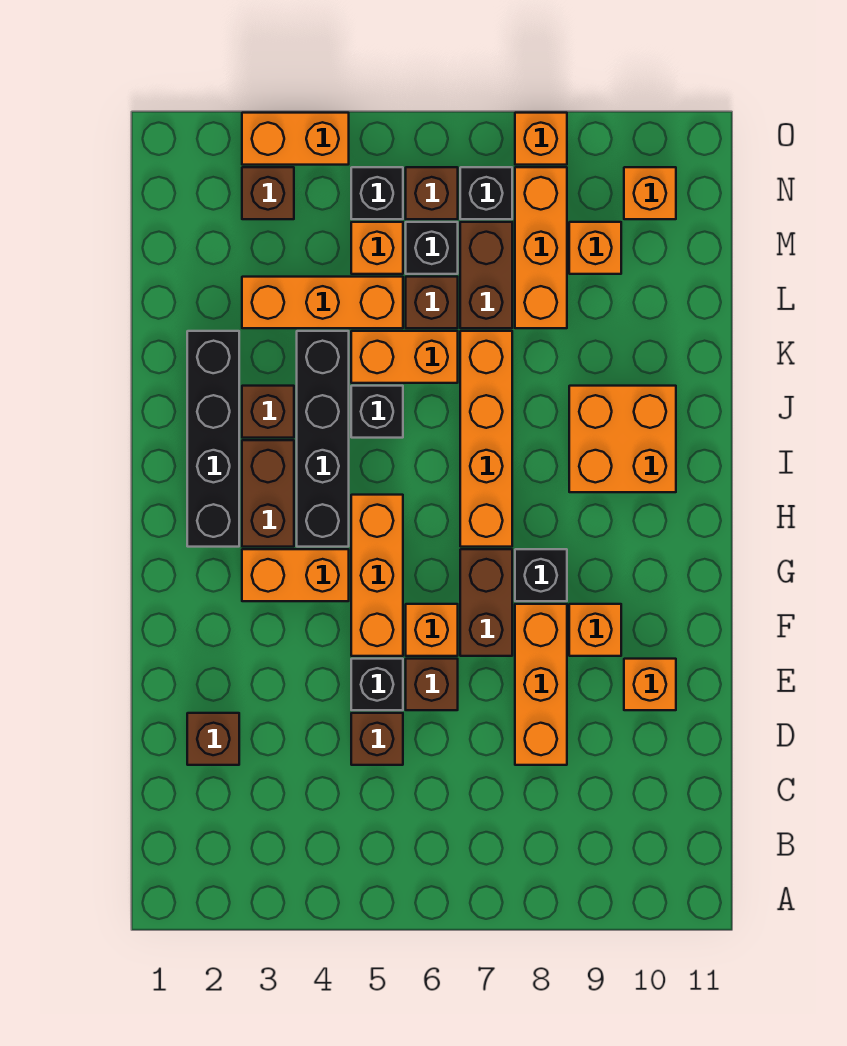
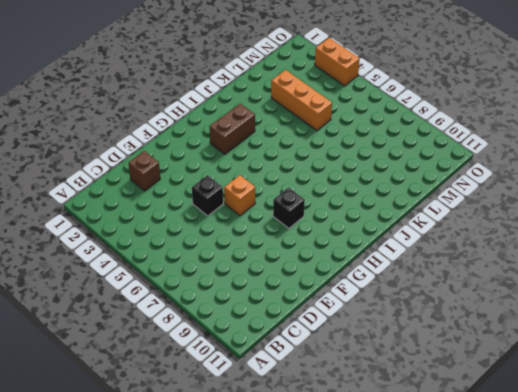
none -> brown brick D5 level 1
none -> orange brick D8:F8 level 1
none -> brown brick E6 level 1
none -> orange brick E10 level 1

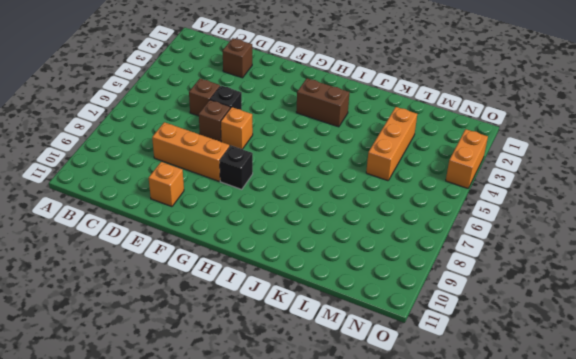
none -> orange brick F5:H5 level 1
none -> brown brick F7:G7 level 1
none -> orange brick F9 level 1
none -> orange brick G3:G4 level 1

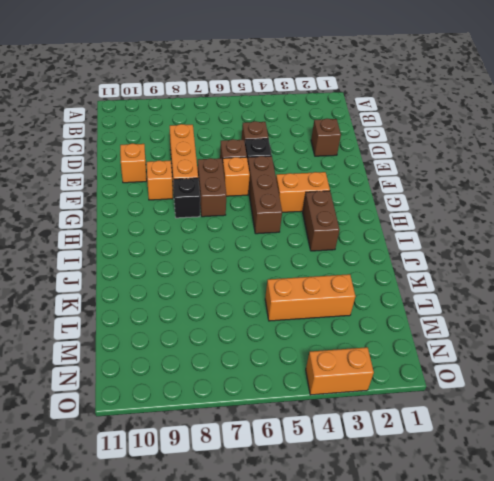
brown brick F5:H5 level 1 -> orange brick F5:H5 level 1
none -> black brick H2:K2 level 1
none -> black brick H4:K4 level 1
none -> orange brick H7:K7 level 1
none -> orange brick I9:J10 level 1

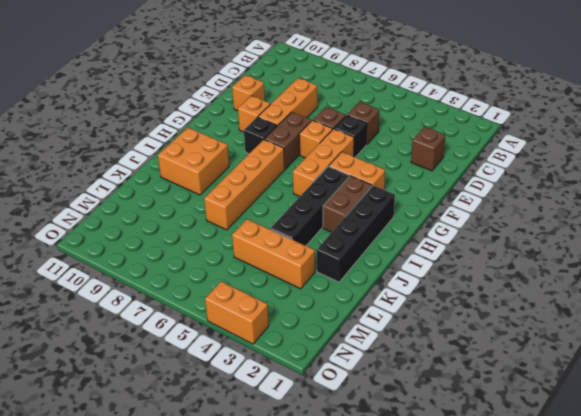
none -> brown brick J3 level 1
none -> black brick J5 level 1
none -> orange brick K5:K6 level 1
none -> brown brick L6 level 1

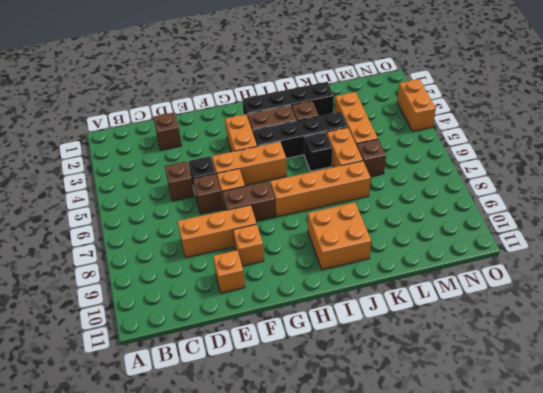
none -> black brick G8 level 1
none -> brown brick L7:M7 level 1
none -> orange brick L8:N8 level 1
none -> orange brick M5 level 1

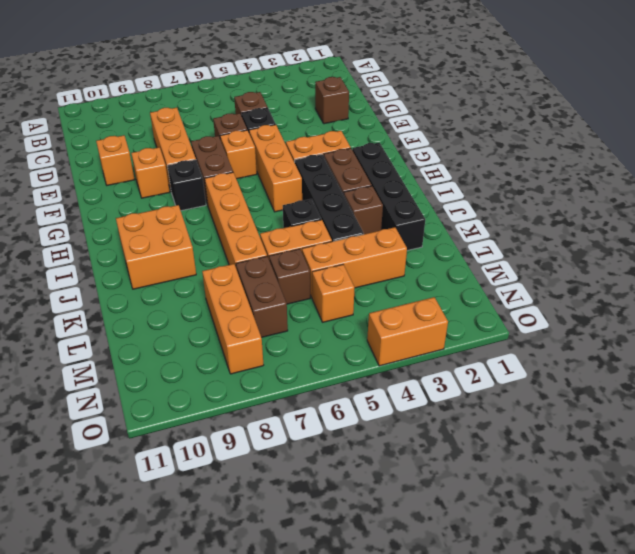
none -> black brick M6 level 1
none -> orange brick M9 level 1
none -> brown brick N3 level 1
none -> black brick N5 level 1

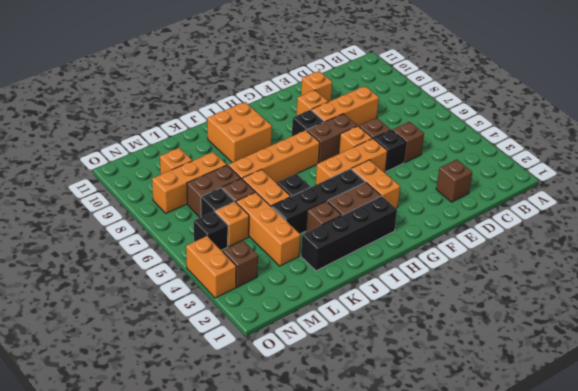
none -> brown brick N6 level 1
none -> black brick N7 level 1
none -> orange brick N10 level 1
none -> orange brick O8 level 1

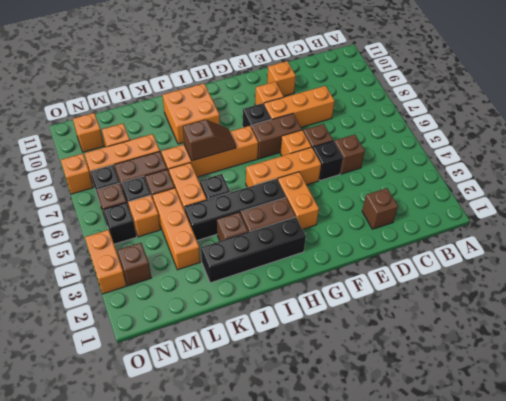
brown slope I7:J7 level 2 top J -> none

